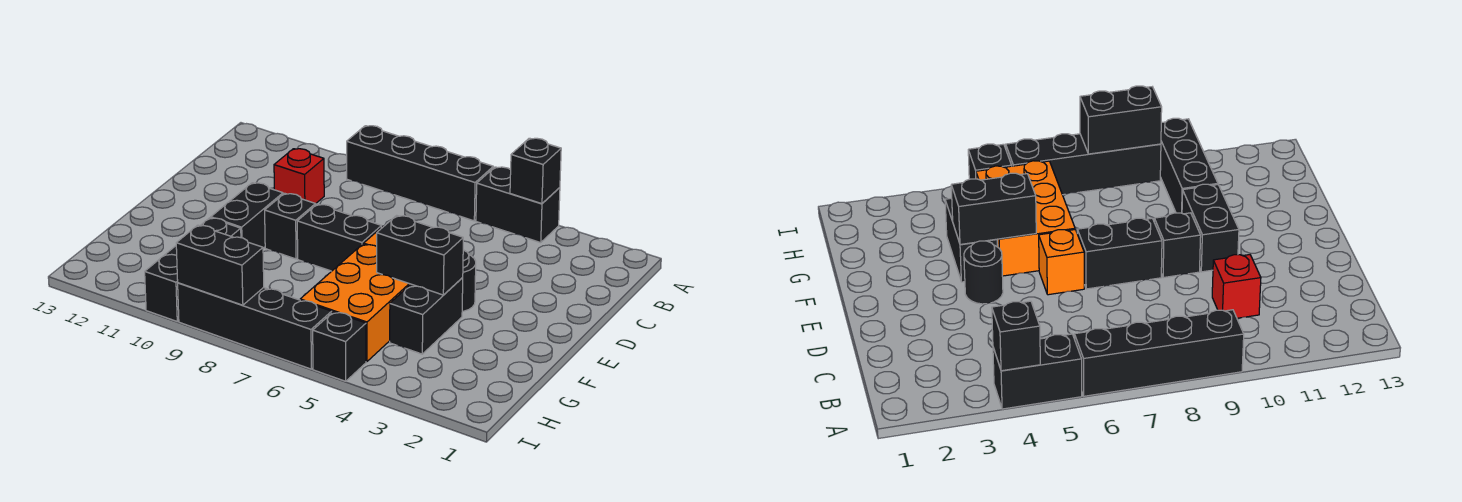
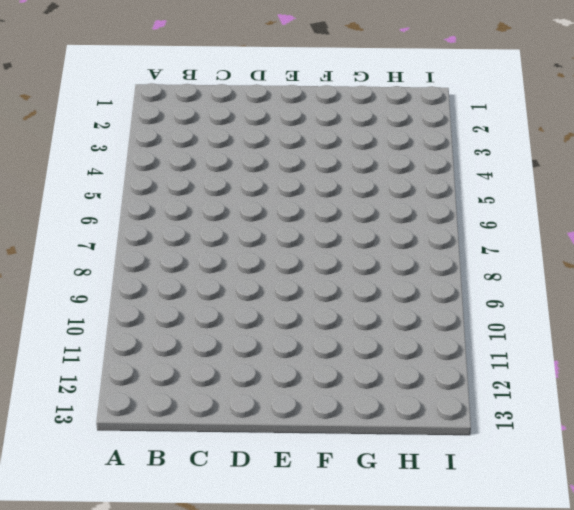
none -> black brick A4:A5 level 1
none -> black brick A6:A9 level 1
none -> red brick C10 level 1

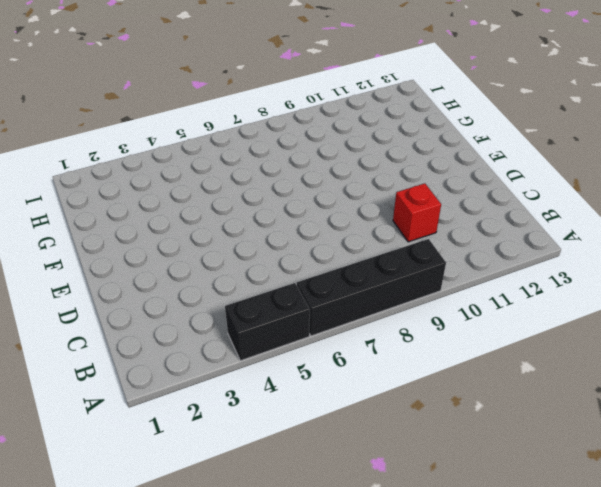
none -> black round brick E4 level 1
none -> orange brick E6 level 1
none -> black brick E7:E8 level 1

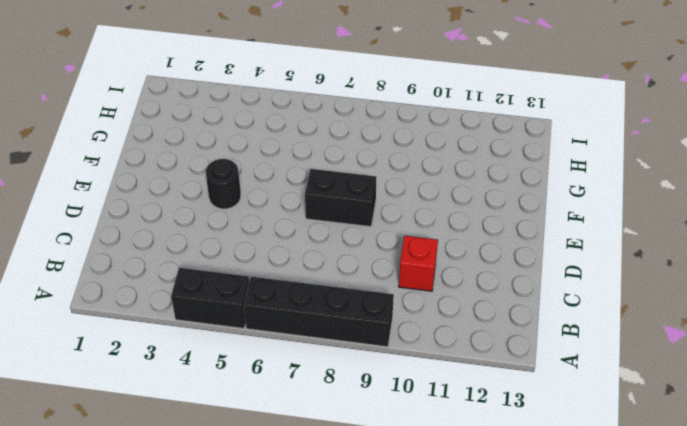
none -> orange brick E6 level 1
none -> black brick E9 level 1
none -> black brick E10:F10 level 1

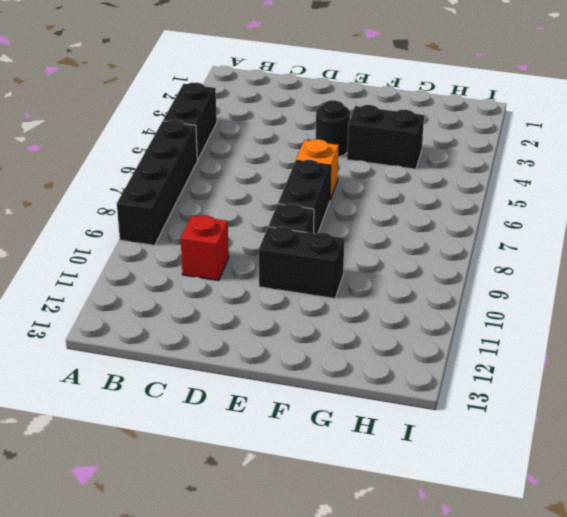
none -> orange brick F5:H6 level 1
none -> black brick G10:I10 level 1
none -> black brick I5 level 1

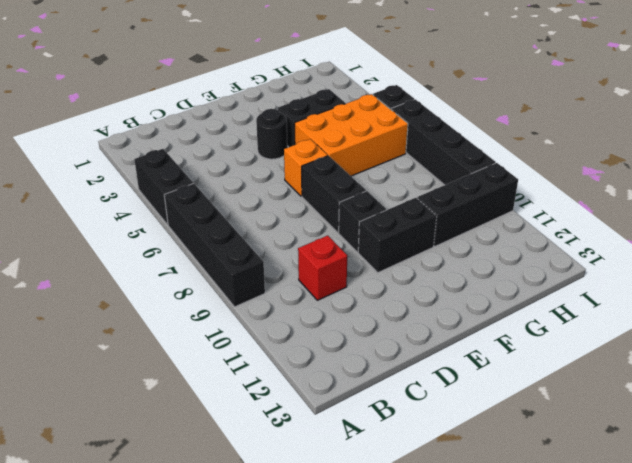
none -> black brick A4 level 2
none -> black brick F4:F5 level 2
none -> black brick I8:I9 level 2

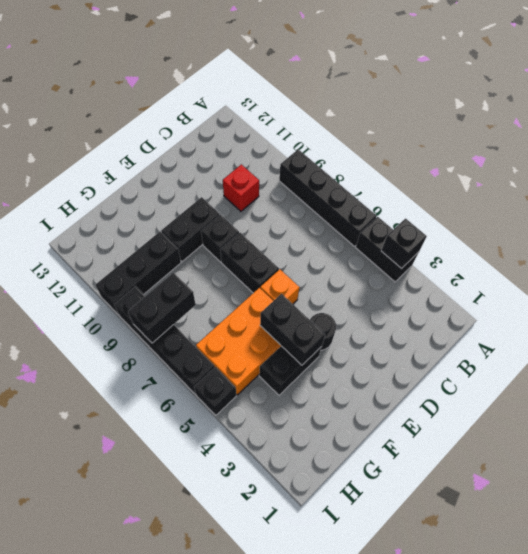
black brick H8:I8 level 2 -> black brick I8:I9 level 2

